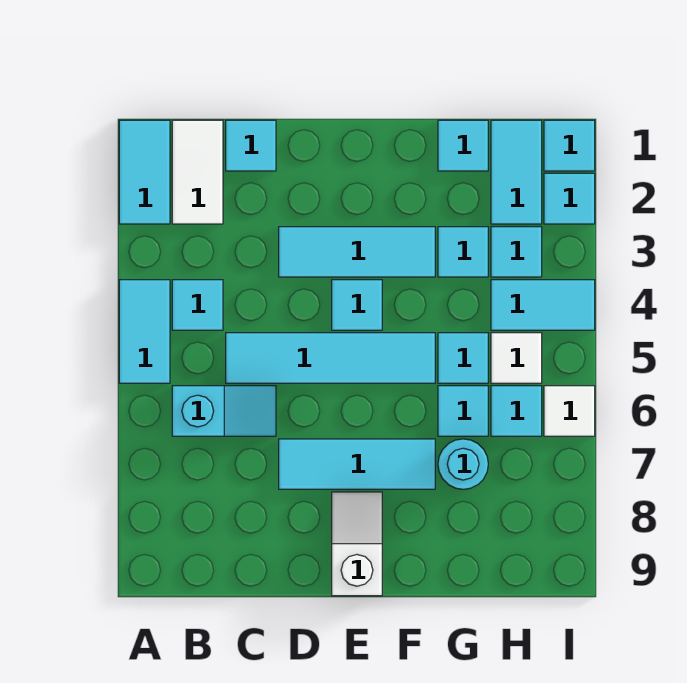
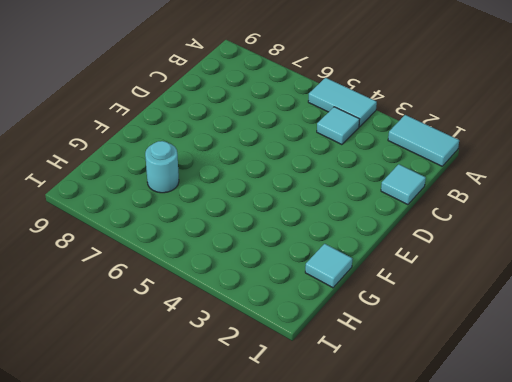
none -> white tile B1:B2 level 1
none -> cyan slope B6:C6 level 1 top B
none -> cyan tile C5:F5 level 1

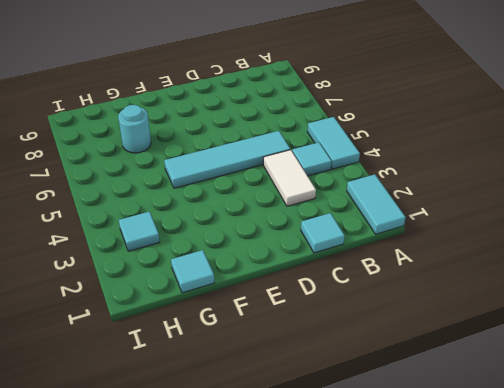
white tile C3:C4 level 1 -> white tile B1:B2 level 1
none -> cyan slope B6:C6 level 1 top B
none -> cyan tile D3:F3 level 1
none -> cyan tile D7:F7 level 1

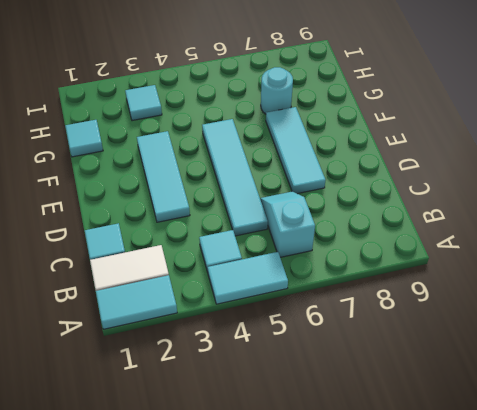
none -> cyan tile E4 level 1
none -> white slope E8:E9 level 1 top 9
none -> cyan tile G3 level 1

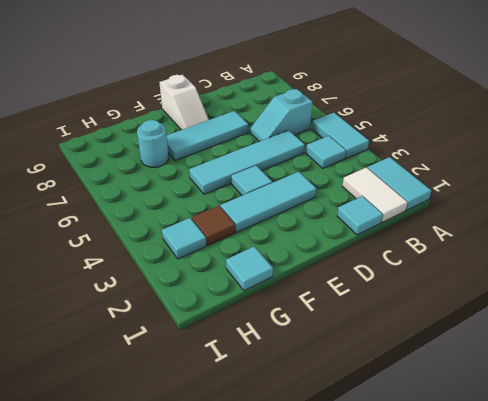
brown tile G3 level 1 -> cyan tile G3 level 1
none -> cyan tile G5 level 1
none -> cyan tile G6 level 1
none -> cyan tile H1:H2 level 1

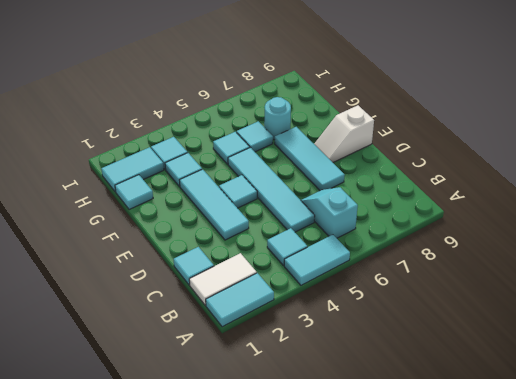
none -> cyan tile H4:I4 level 1
none -> white tile H5 level 1
none -> cyan tile H6 level 1

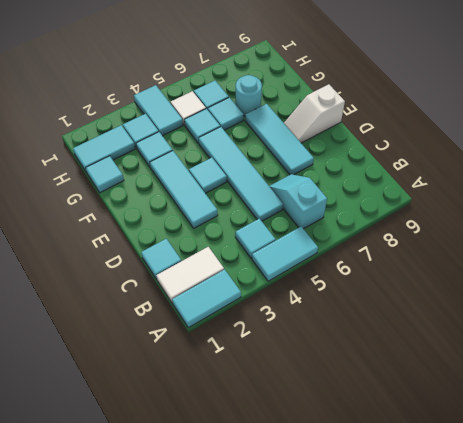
none -> cyan tile I1 level 1
none -> cyan tile I2 level 1
none -> white tile I6 level 1

